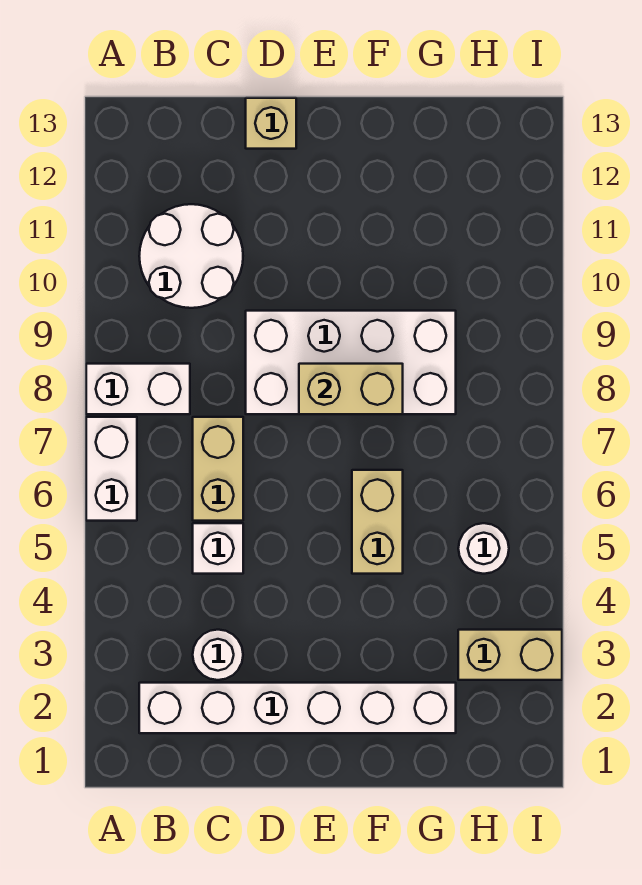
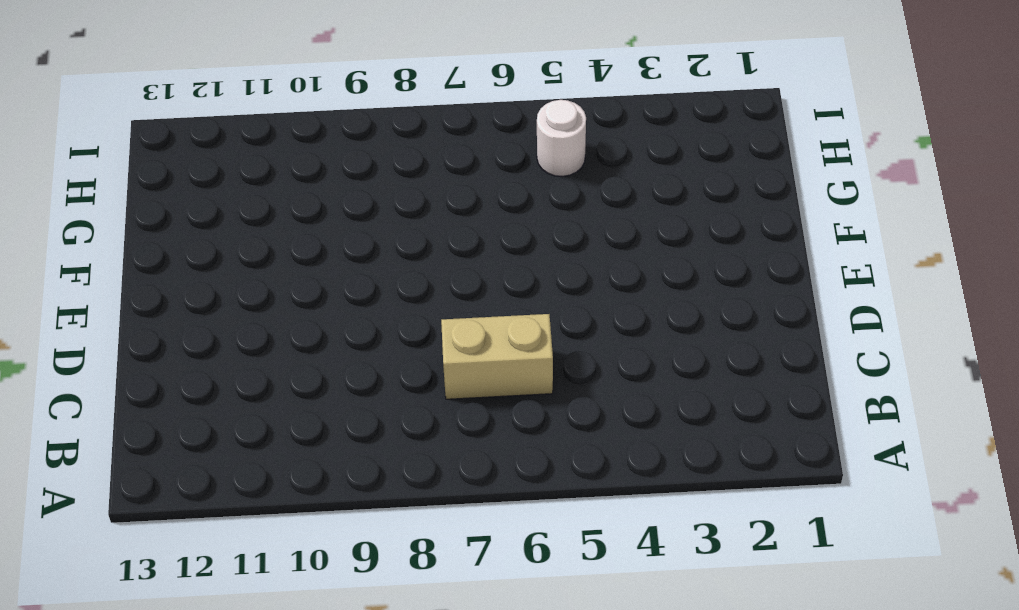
none -> white brick A6:A7 level 1
none -> white brick A8:B8 level 1
none -> white brick B2:G2 level 1

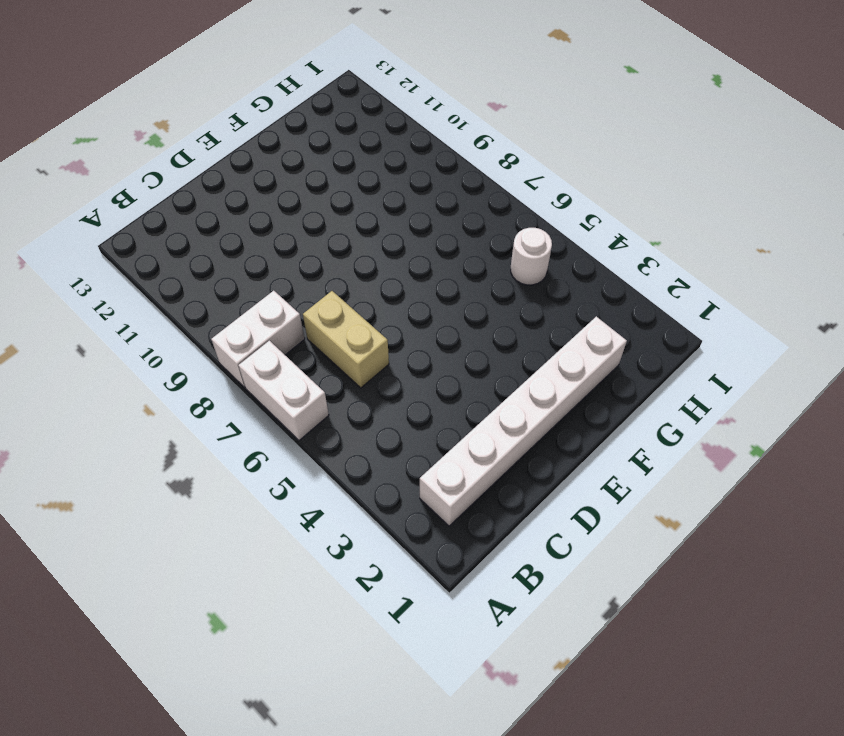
none -> white round brick B10:C11 level 1
none -> white round brick C3 level 1
none -> white brick C5 level 1

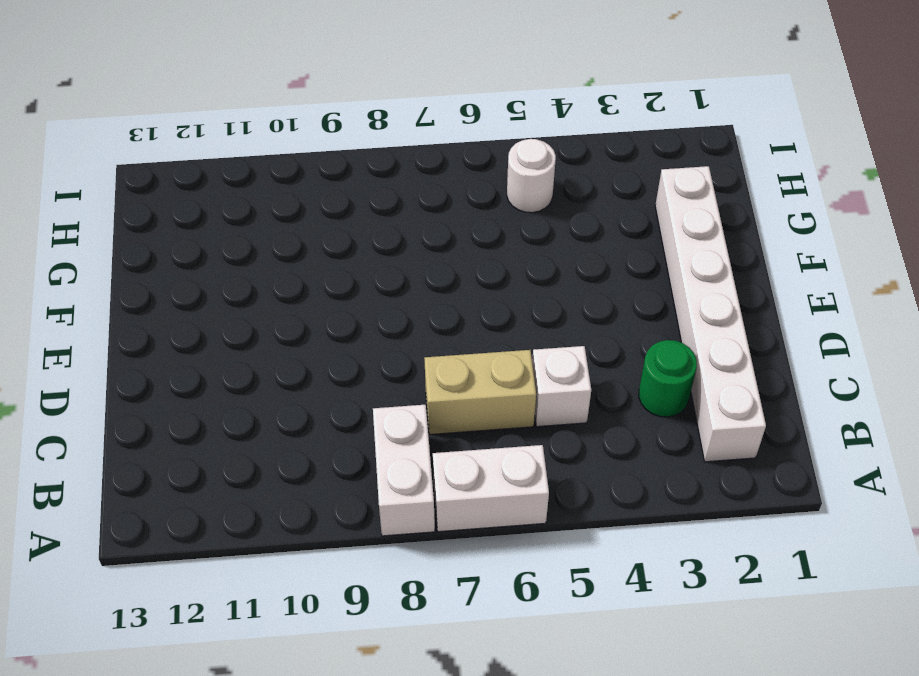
green round brick C3 level 1 -> white round brick C3 level 1
none -> white round brick B10:C11 level 1
none -> white brick D8:G9 level 1
none -> tan brick D13 level 1

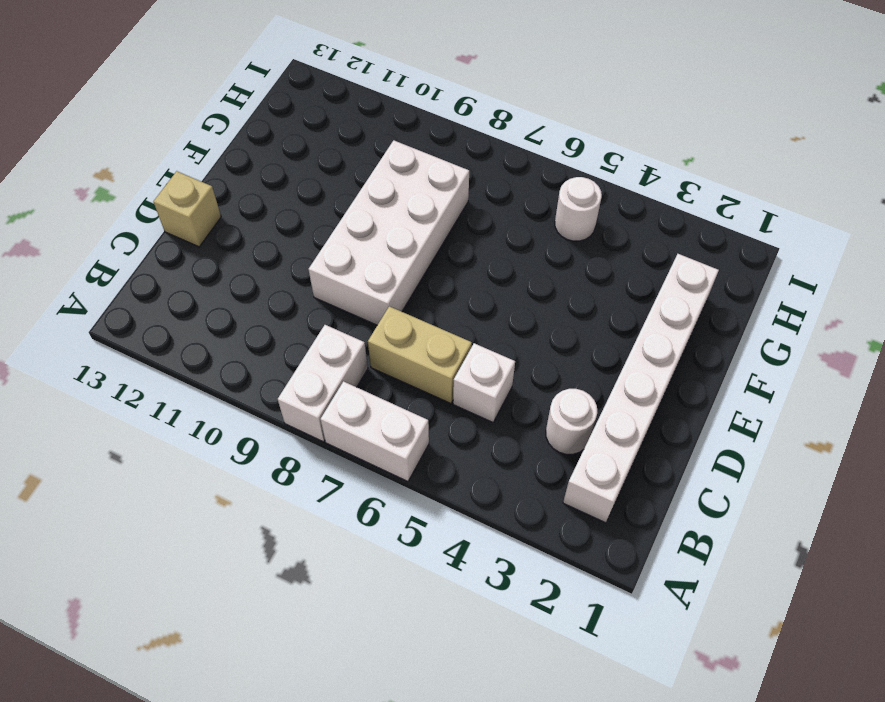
none -> white round brick B10:C11 level 1
none -> tan brick F5:F6 level 1
none -> tan brick H3:I3 level 1

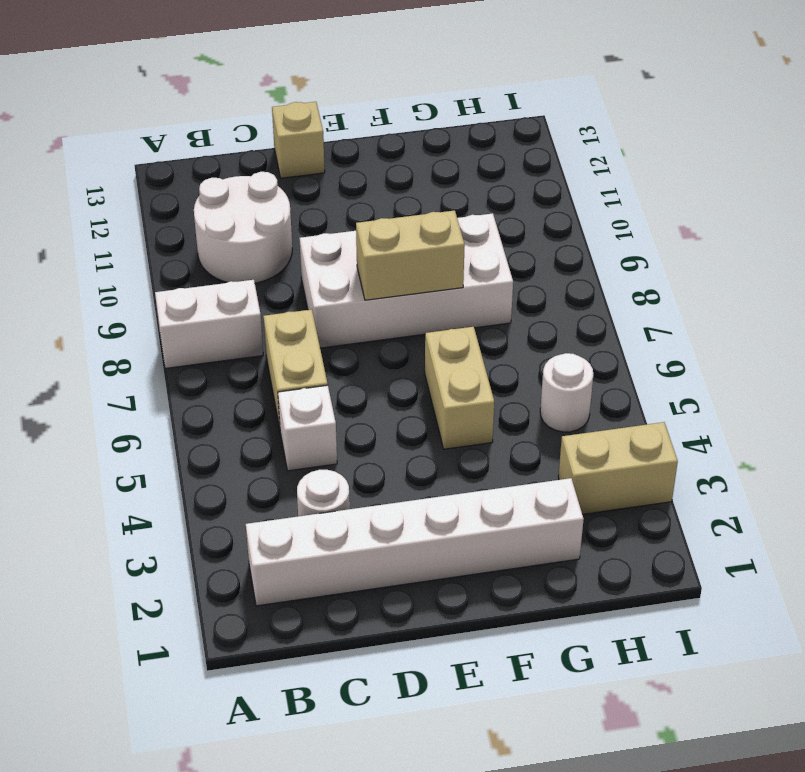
none -> white brick A6:A7 level 1

